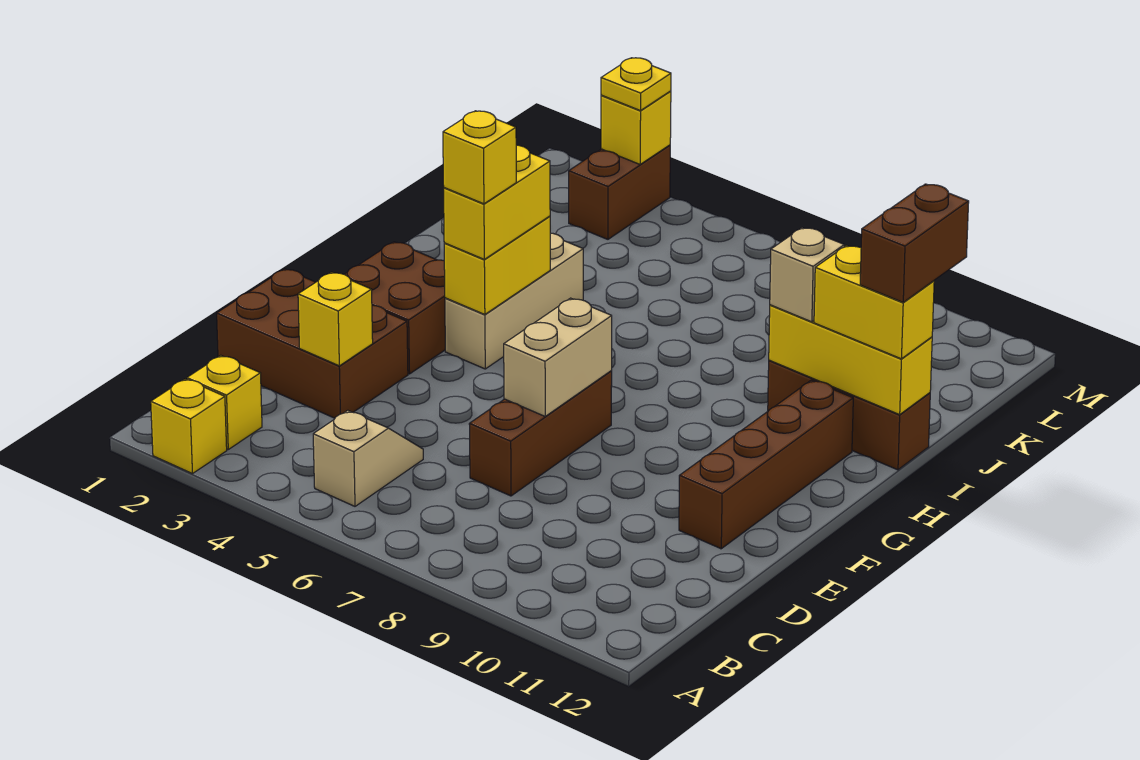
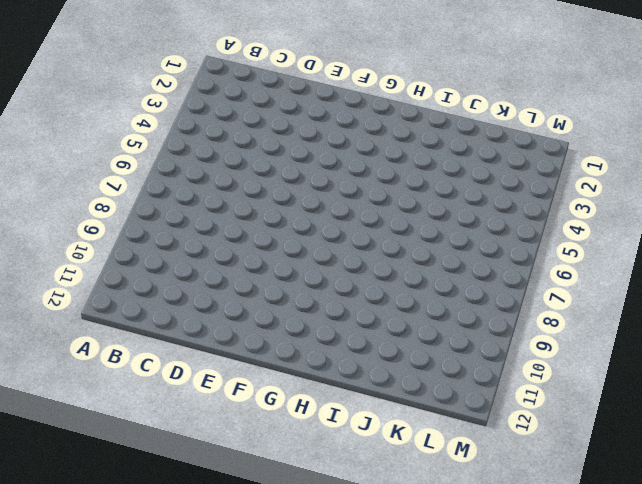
none -> yellow brick A2 level 1
none -> yellow brick B2 level 1
none -> tan slope B5:C5 level 1 top B

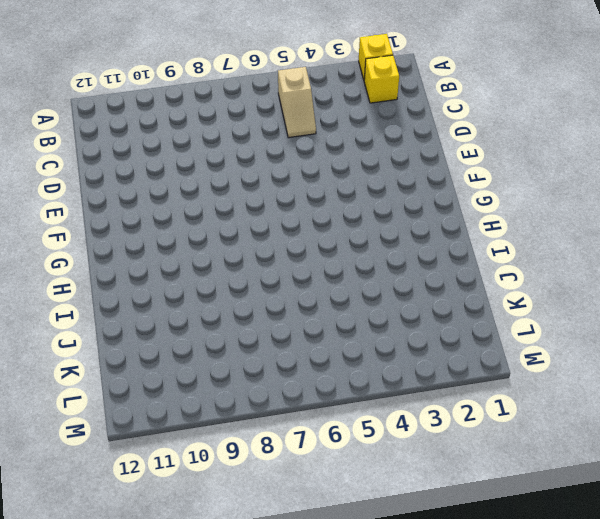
none -> brown brick D1:E3 level 1
none -> brown brick D7:F7 level 1
none -> brown brick E11:H11 level 1

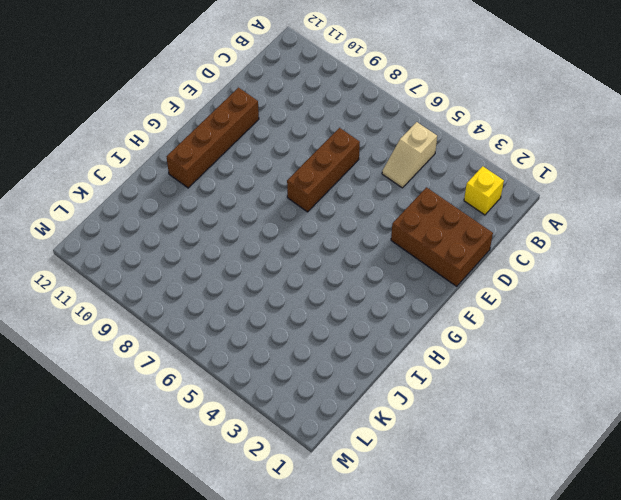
none -> yellow brick A2 level 1
none -> brown brick F2:G3 level 1
none -> tan brick G4:I4 level 1

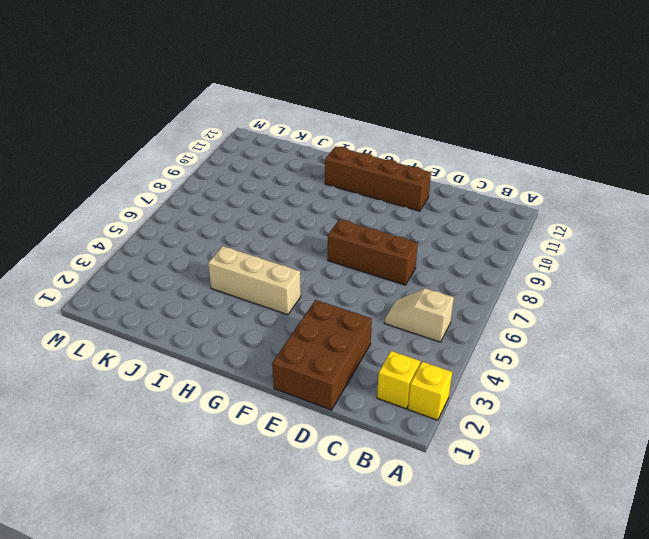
none -> brown brick F2:G3 level 1
none -> brown brick I10:I12 level 1
none -> brown brick L3:M3 level 1

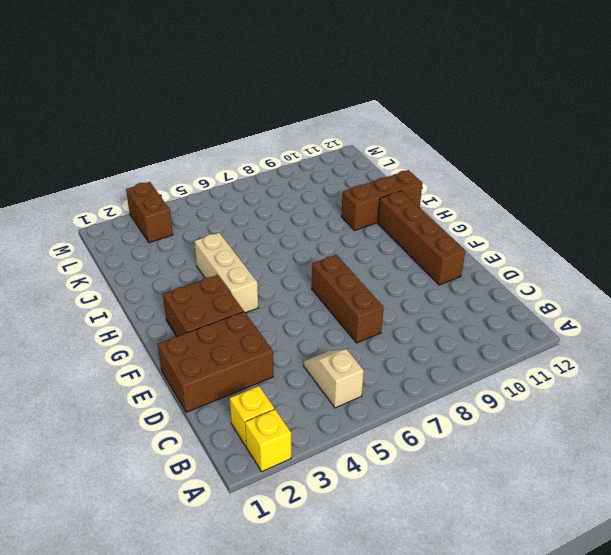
none -> yellow brick D3 level 2
none -> tan brick E7:F7 level 2
none -> yellow brick G4:H4 level 2

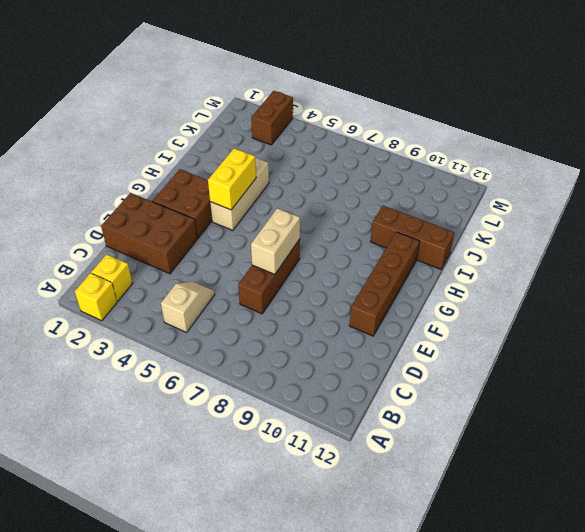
none -> yellow brick D3 level 2
none -> yellow brick I10:I12 level 2
none -> yellow brick M3 level 2

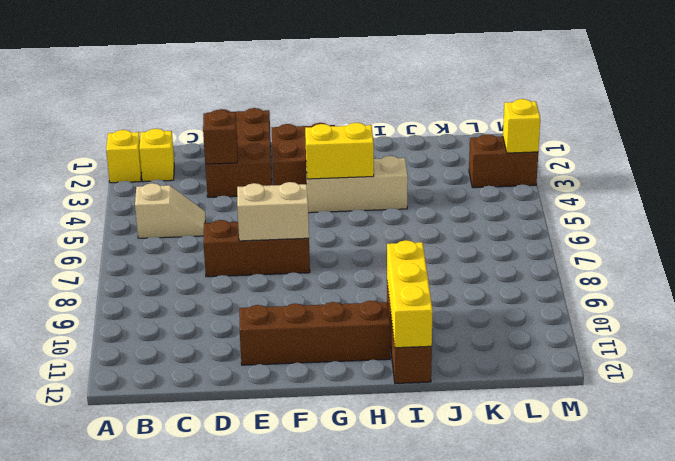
brown brick D3 level 2 -> yellow brick D3 level 2
none -> yellow brick G4:H4 level 3
none -> tan brick I10 level 3
none -> yellow brick I11:I12 level 3

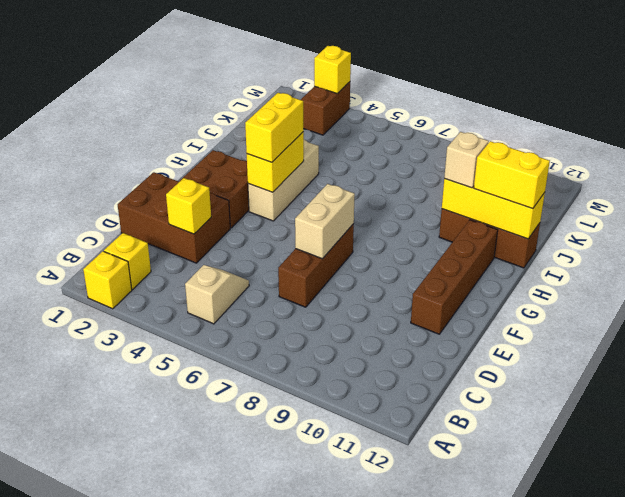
none -> yellow plate M3 level 3
none -> yellow brick G4 level 4
none -> brown brick I12:J12 level 4

